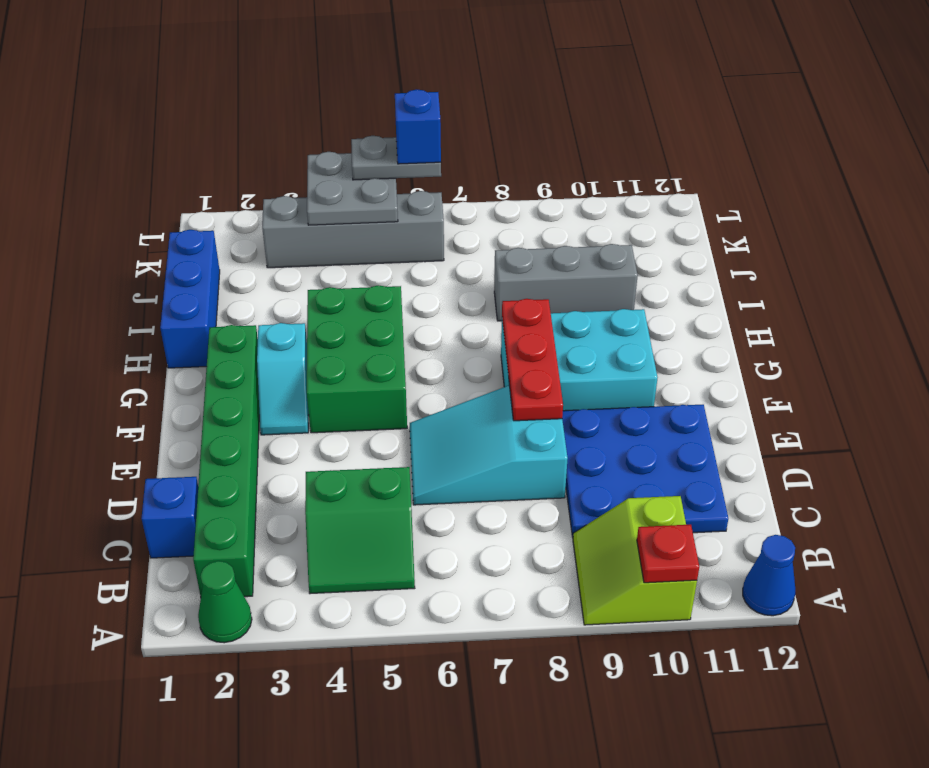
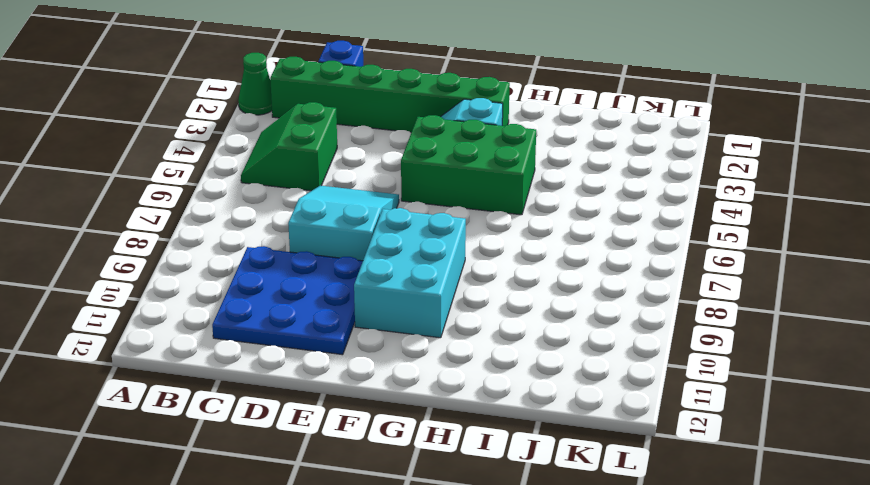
none -> lime slope A9:B10 level 1 top 10
none -> blue cone A12 level 1
none -> blue brick H1:J1 level 1

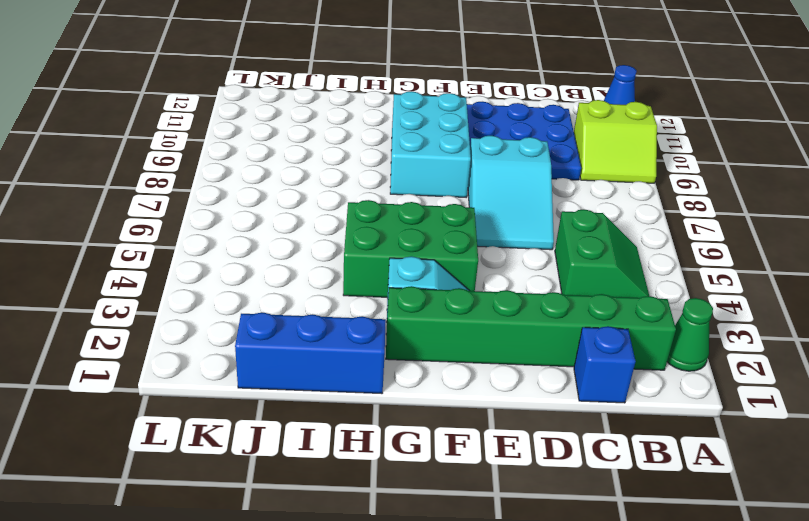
none -> grey brick I8:I10 level 1
none -> grey brick K3:K6 level 1
none -> red plate A10 level 2

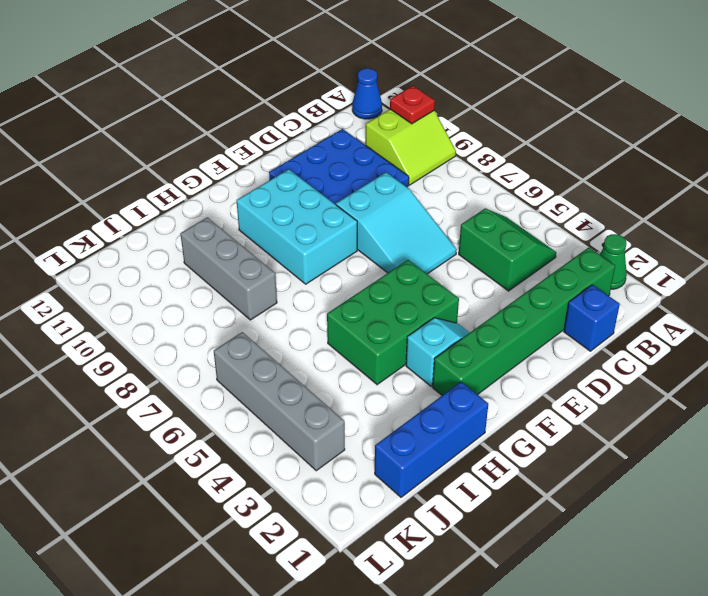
none -> red plate E8:G8 level 2
none -> grey plate K4:L5 level 2
none -> grey plate L5:L6 level 3

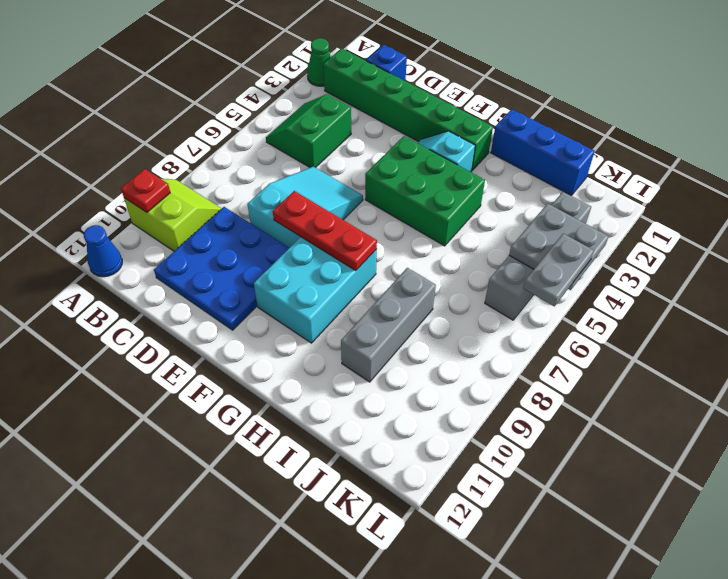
none -> blue brick L6 level 4

